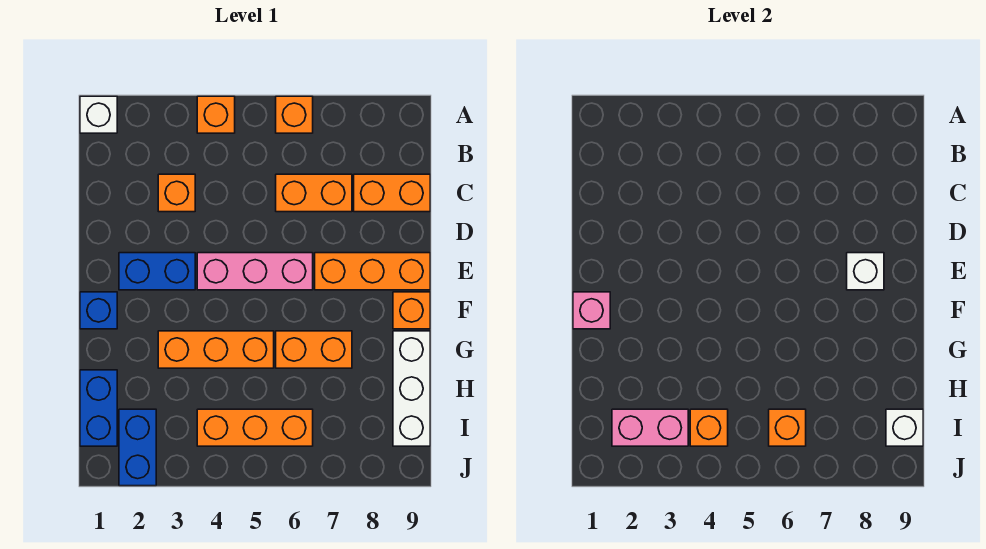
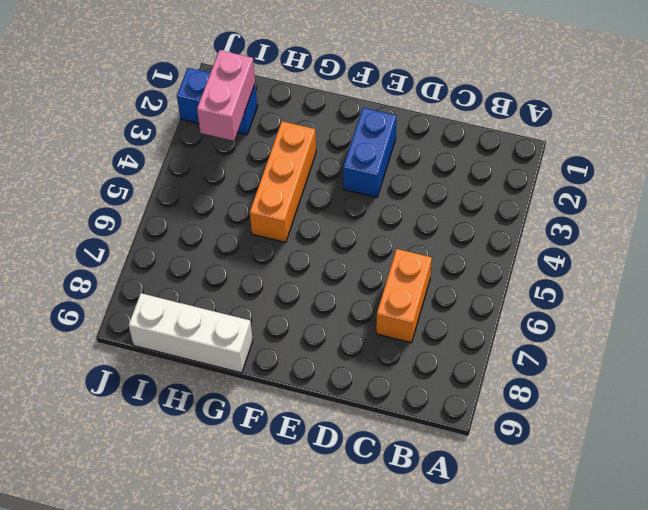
none -> white brick A1 level 1
none -> orange brick A4 level 1
none -> orange brick A6 level 1

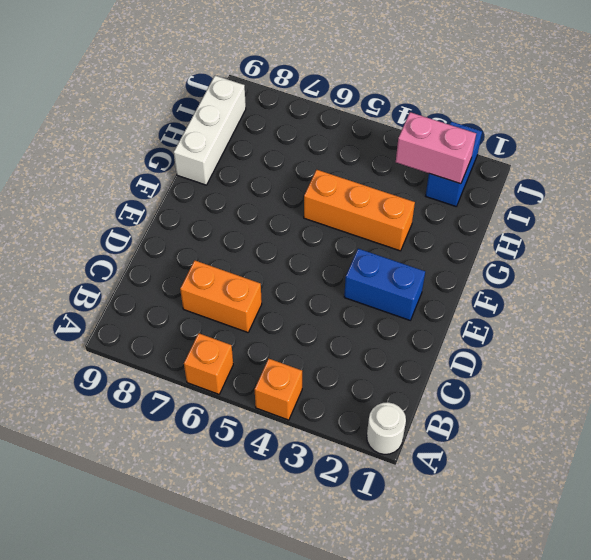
white round brick A1 level 1 -> white brick A1 level 1
none -> orange brick C3 level 1
none -> orange brick C8:C9 level 1
none -> pink brick E4:E6 level 1

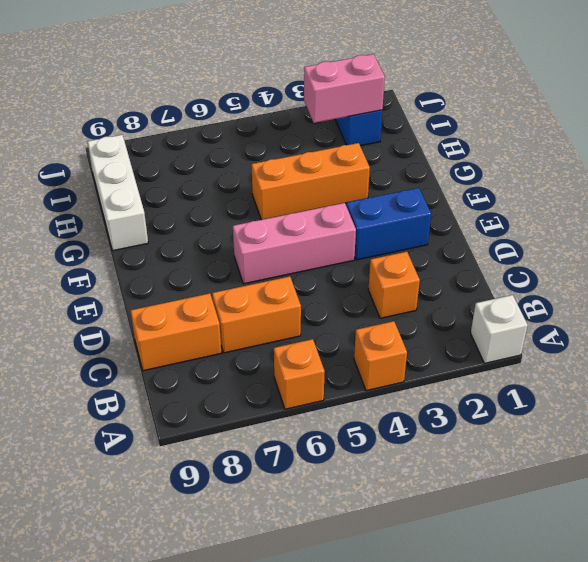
none -> orange brick E7:E9 level 1
none -> blue brick F1 level 1
none -> orange brick F9 level 1

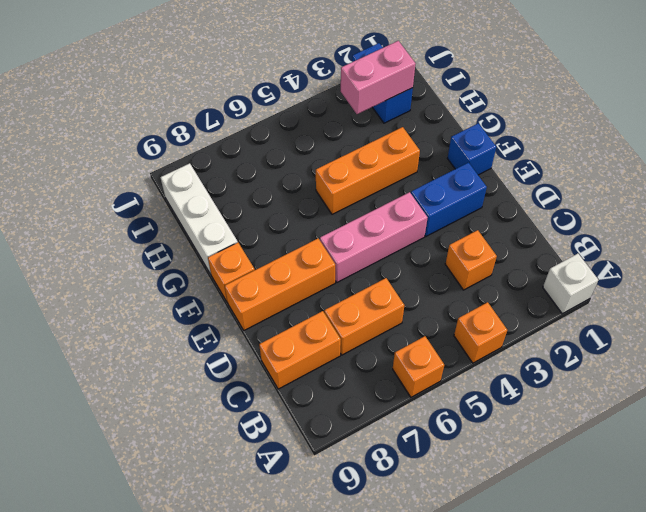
none -> orange brick G6:G7 level 1
none -> blue brick H1:I1 level 1
none -> orange brick I4:I6 level 1

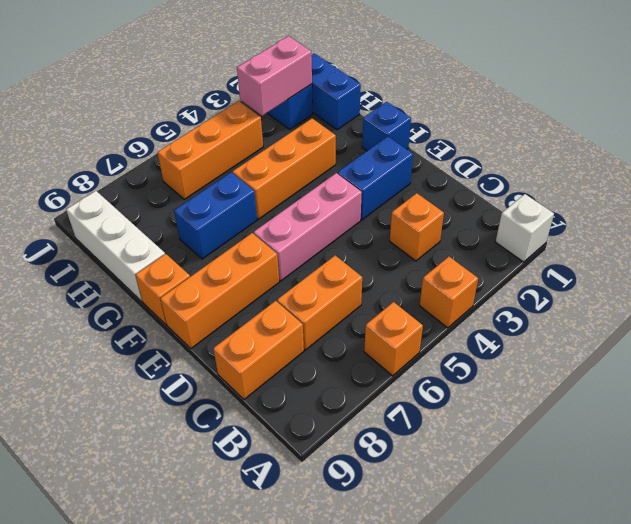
blue brick G6:G7 level 1 -> orange brick G6:G7 level 1
none -> white brick E8 level 2
none -> pink brick F1 level 2
none -> orange brick I4 level 2

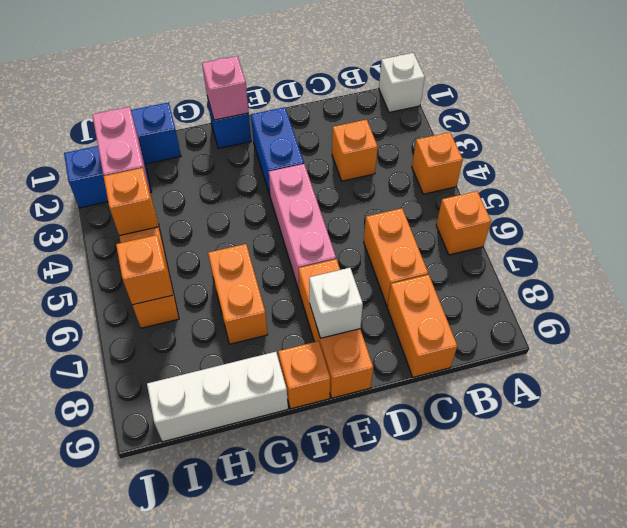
none -> orange brick G3:G5 level 1
none -> white brick I9 level 2

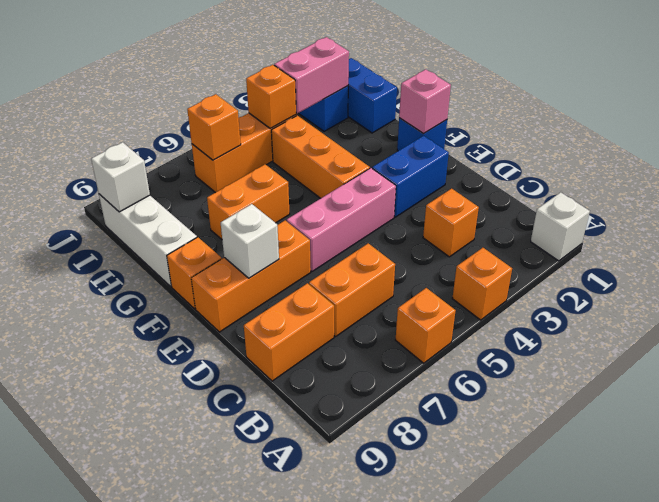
orange brick F4:H4 level 1 -> orange brick G3:G5 level 1

